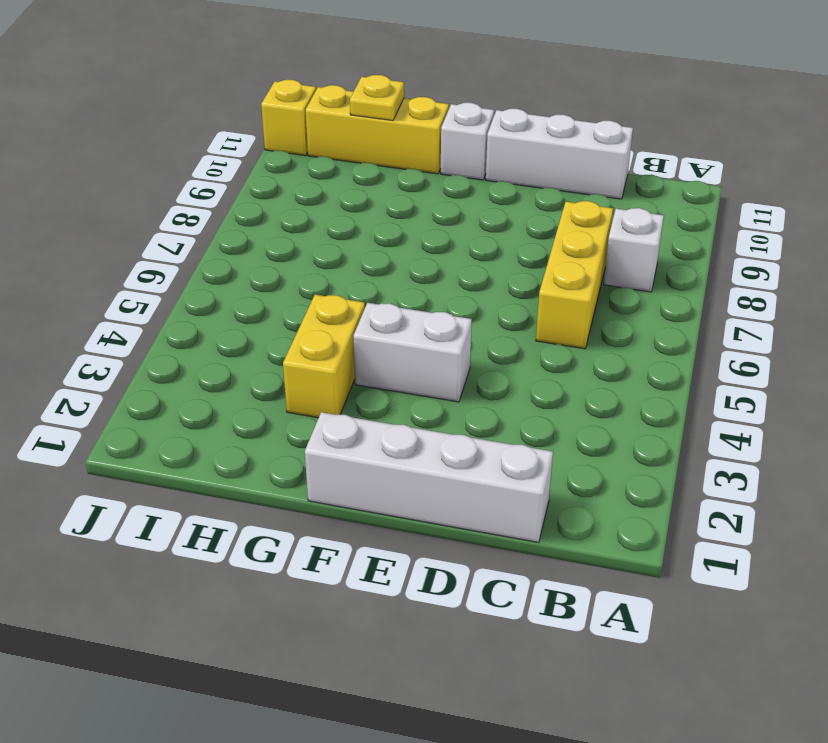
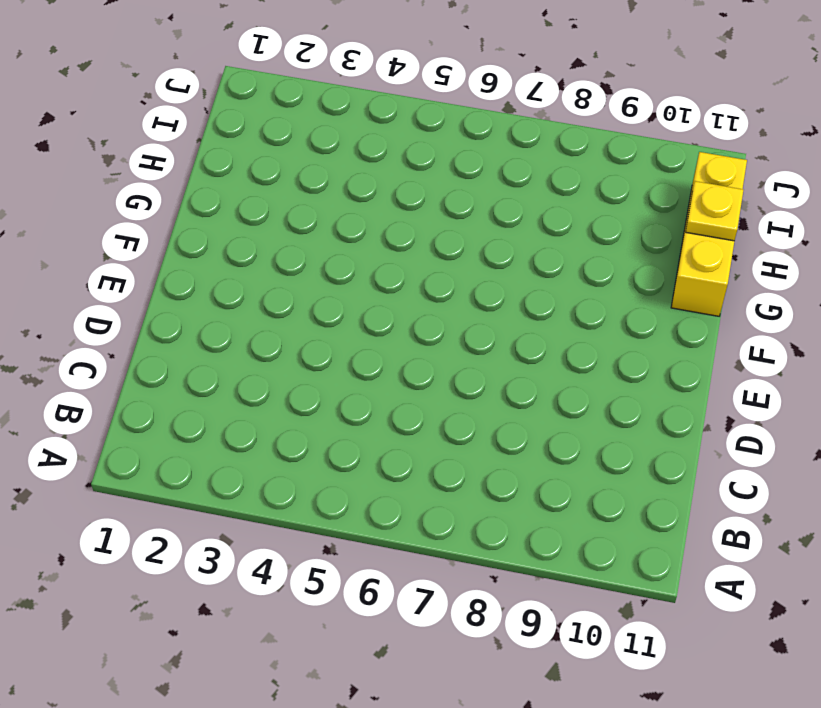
none -> white brick B8 level 1
none -> white brick C1:F1 level 1

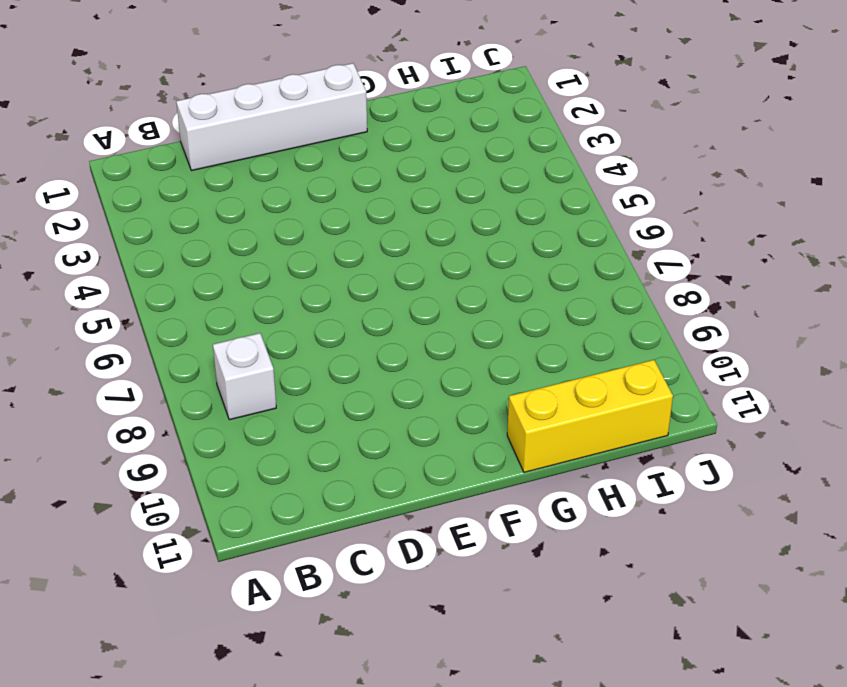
none -> yellow brick C6:C8 level 1
none -> white brick C11:E11 level 1

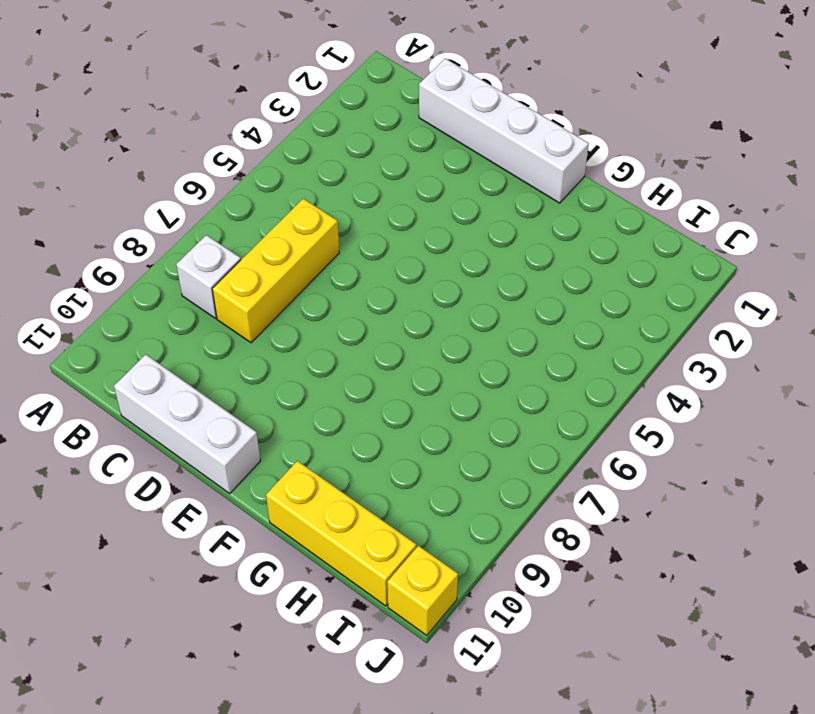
none -> white brick E4:F4 level 1
none -> white brick F11 level 1

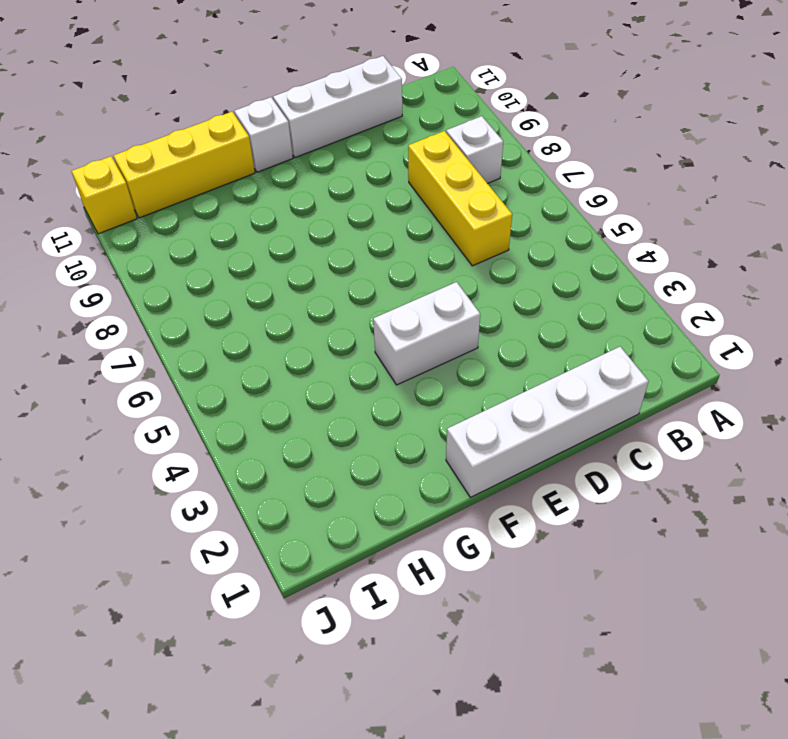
none -> yellow brick G3:G4 level 1
none -> yellow plate H11 level 2

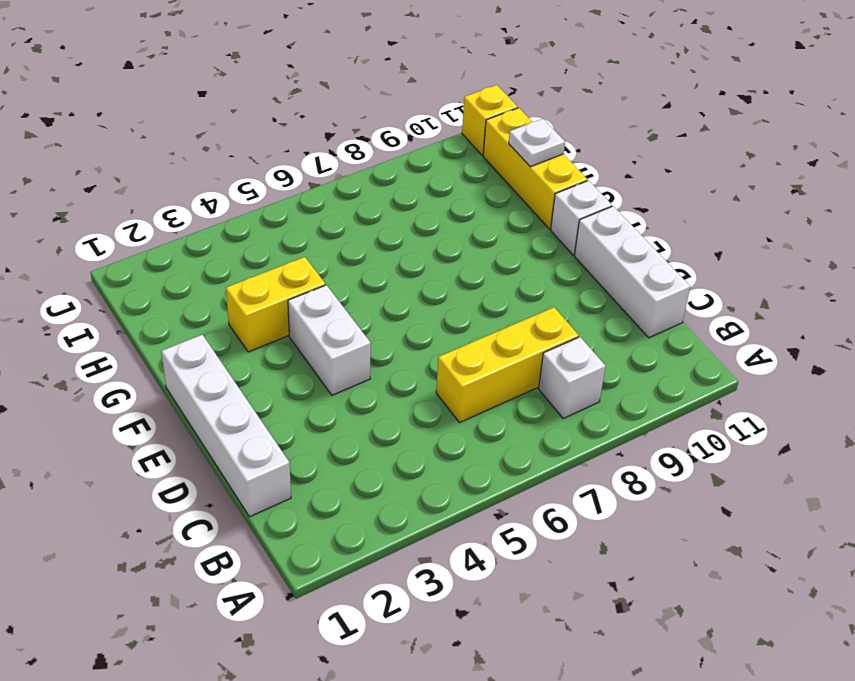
white plate H11 level 2 -> yellow plate H11 level 2

